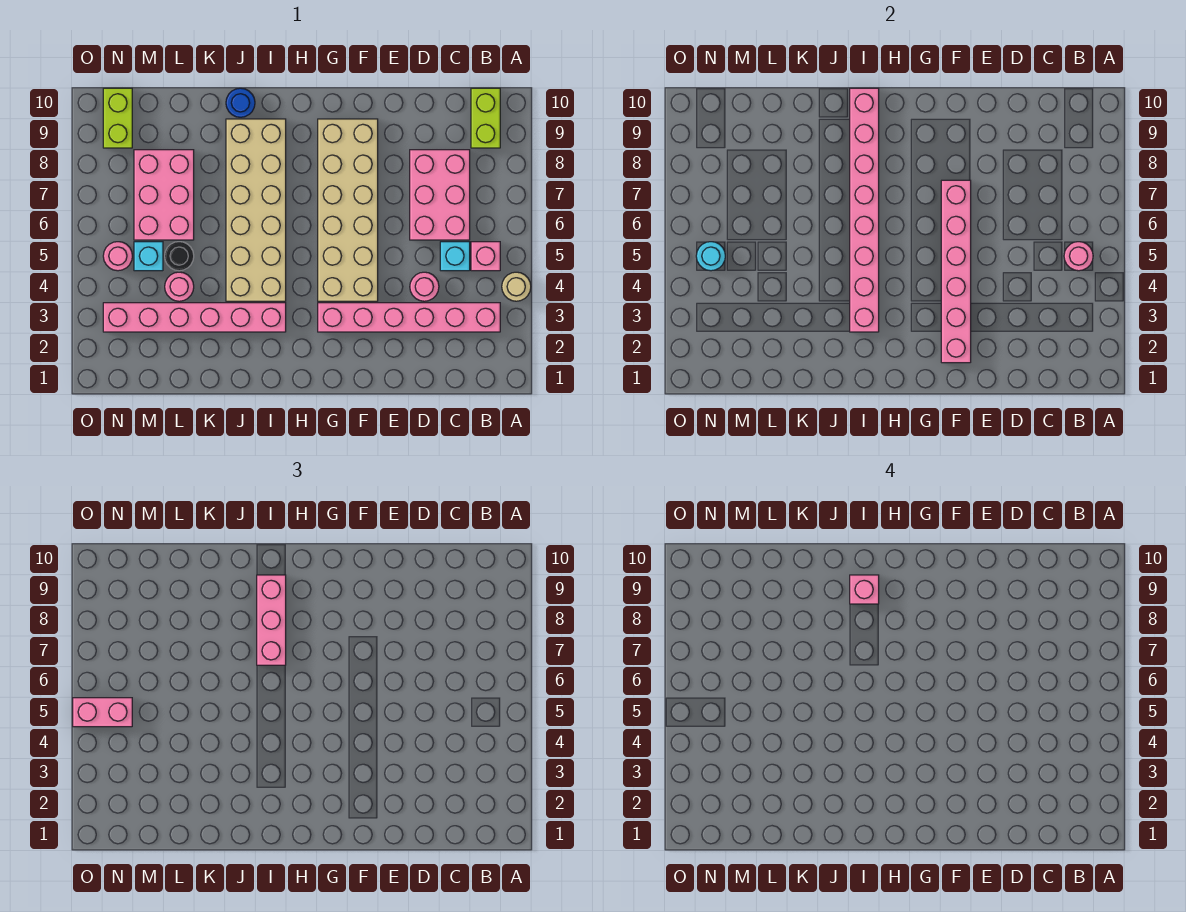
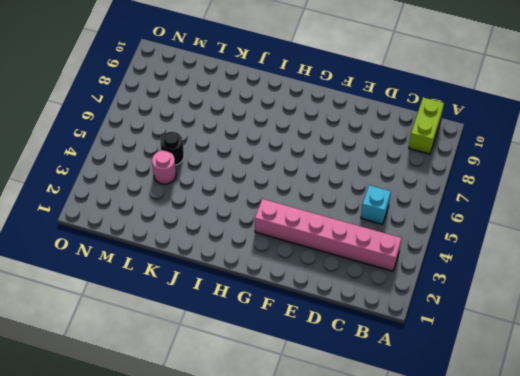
none -> tan round brick A4 level 1
none -> pink brick B5 level 1
none -> pink brick C6:D8 level 1

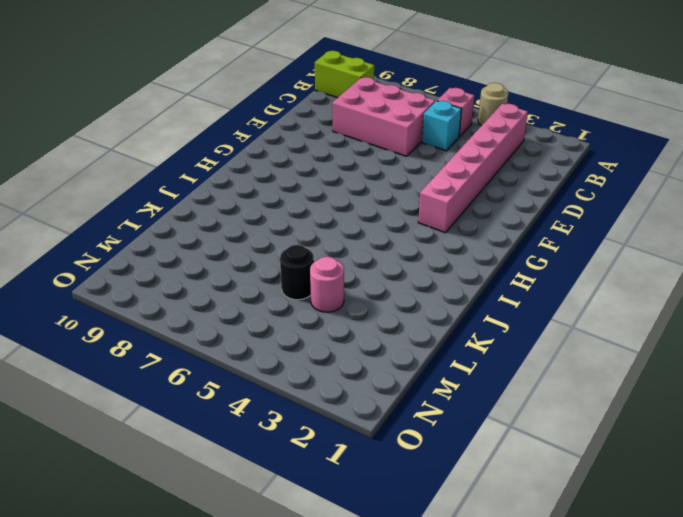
none -> pink round brick D4 level 1
none -> tan brick F4:G9 level 1
none -> pink brick I3:N3 level 1

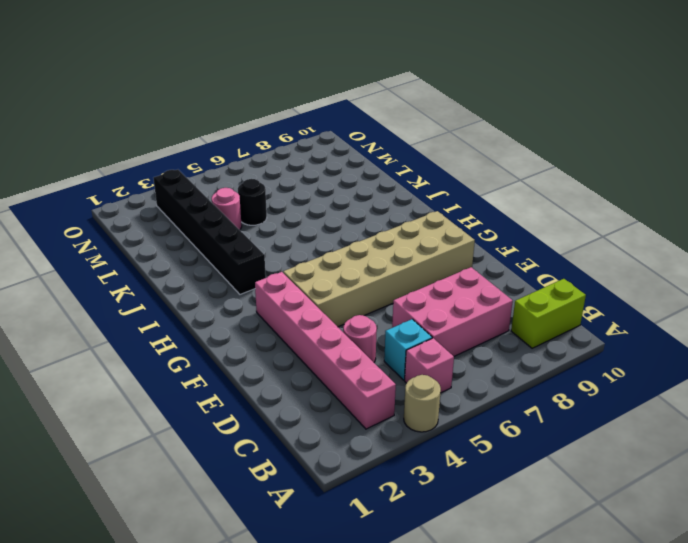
black brick I3:N3 level 1 -> pink brick I3:N3 level 1
none -> tan brick I4:J9 level 1
none -> blue round brick J10 level 1
none -> pink brick L6:M8 level 1

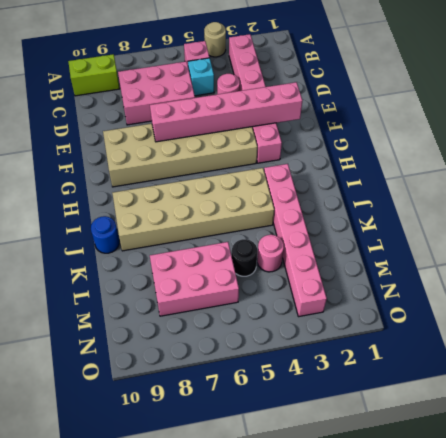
none -> cyan brick M5 level 1
none -> pink round brick N5 level 1
none -> lime brick N9:N10 level 1

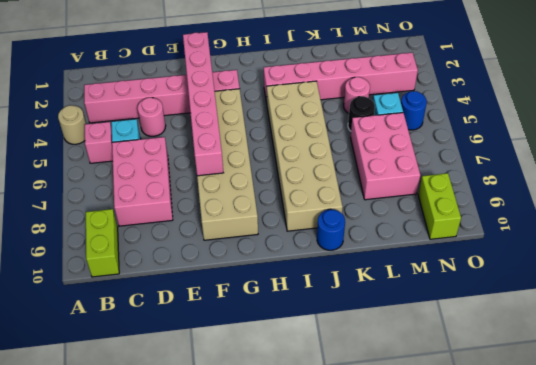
blue round brick N5 level 1 -> pink round brick N5 level 1
none -> pink round brick B5 level 2
none -> pink brick I3:I10 level 2
none -> cyan round brick N5 level 2

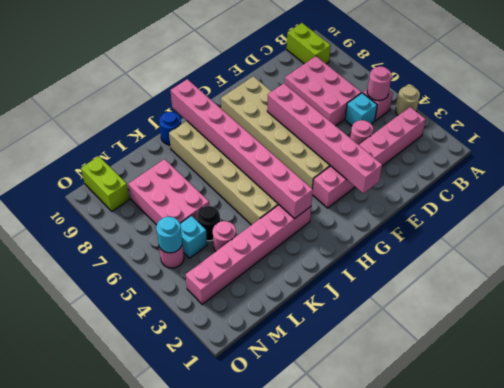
none -> pink brick I7:I9 level 3
none -> pink brick N5:O5 level 3
none -> pink brick I9 level 4

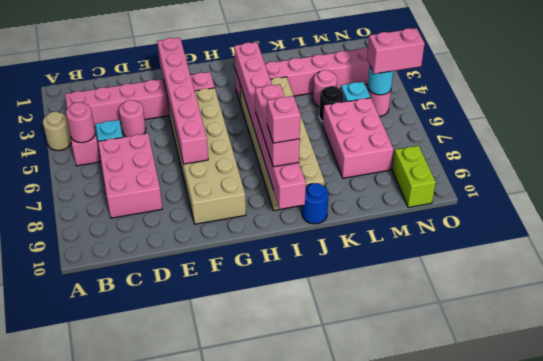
none -> lime brick B9:B10 level 1

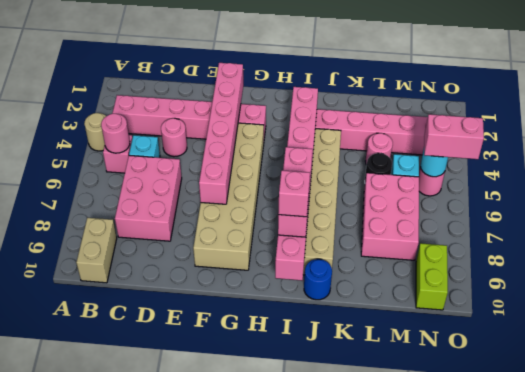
tan brick B9:B10 level 1 -> lime brick B9:B10 level 1

